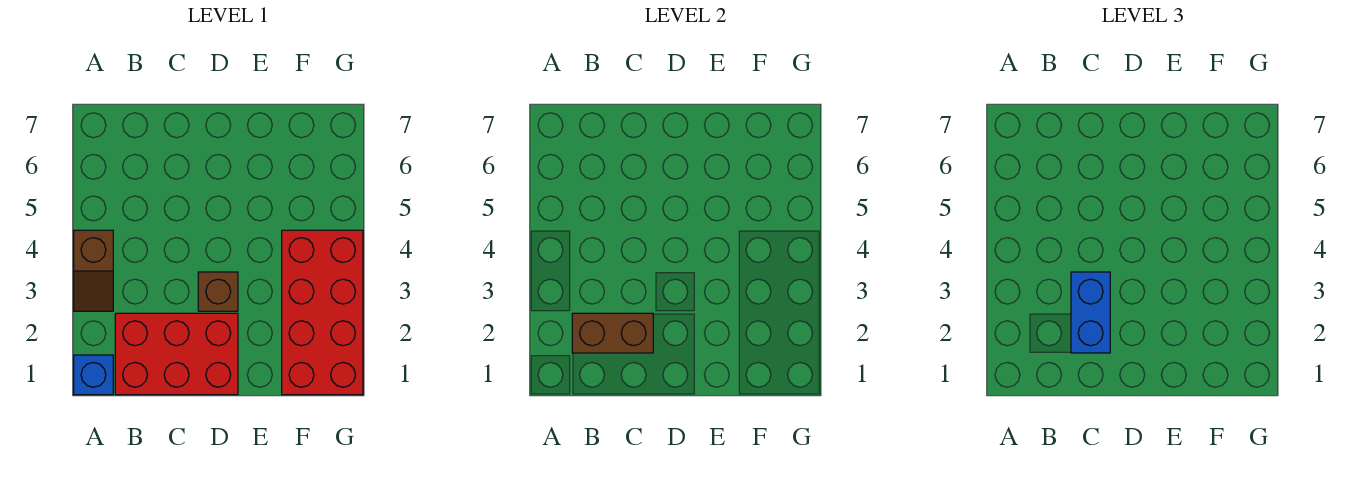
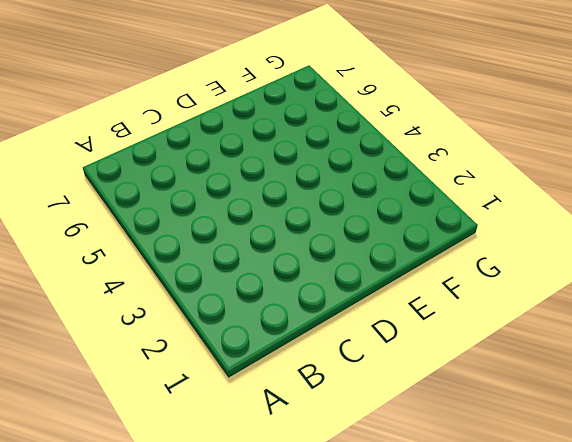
none -> blue brick A1 level 1
none -> brown slope A3:A4 level 1 top 4

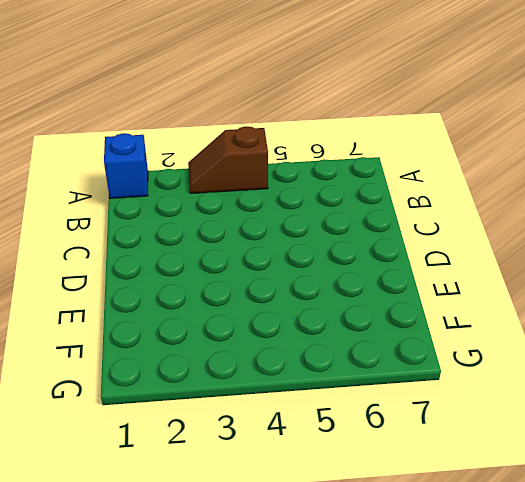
none -> red brick B1:D2 level 1
none -> brown brick D3 level 1

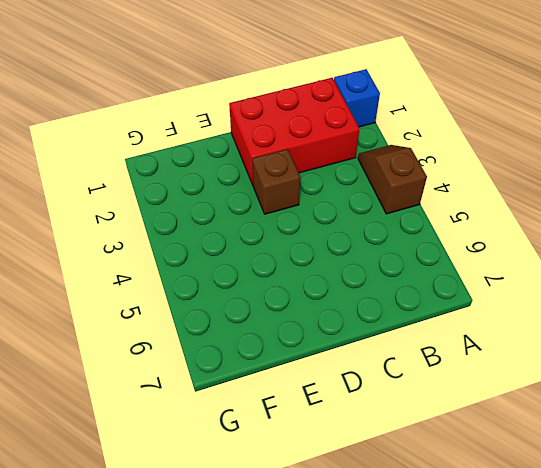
none -> red brick F1:G4 level 1
none -> brown brick B2:C2 level 2

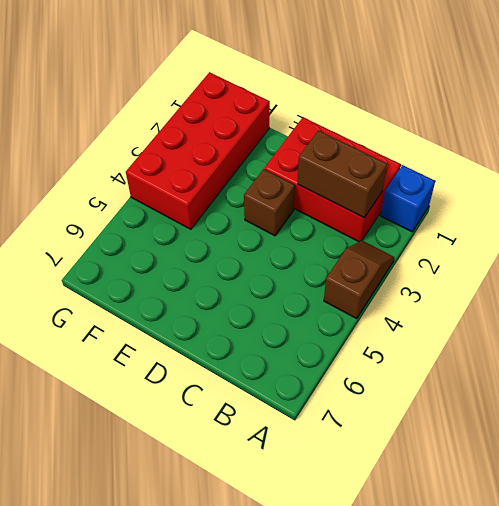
none -> blue brick C2:C3 level 3

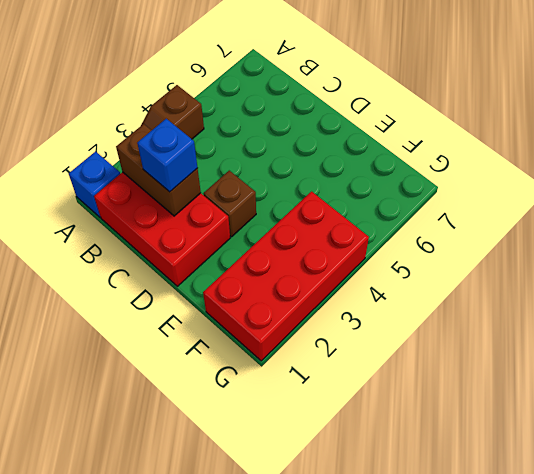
blue brick C2 level 3 -> blue brick C2:C3 level 3

